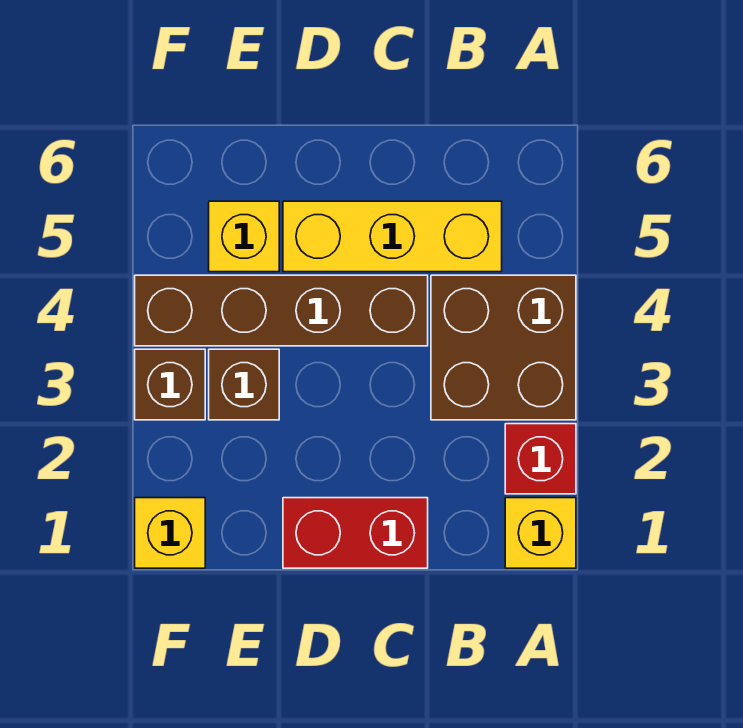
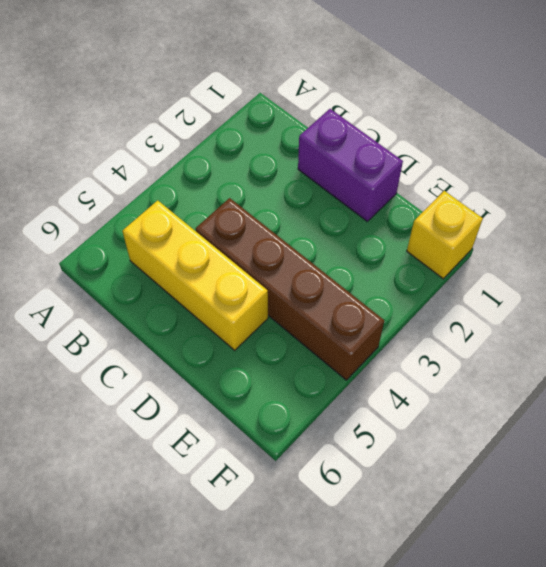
purple brick C1:D1 level 1 -> red brick C1:D1 level 1
none -> yellow brick A1 level 1
none -> red brick A2 level 1

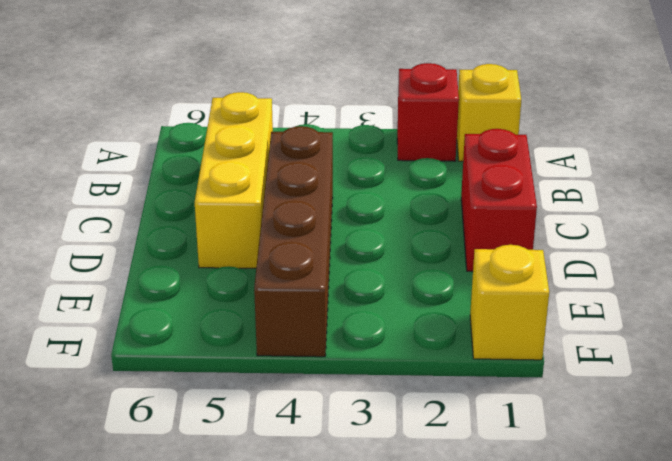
none -> brown brick A3:B4 level 1
none -> brown brick E3 level 1

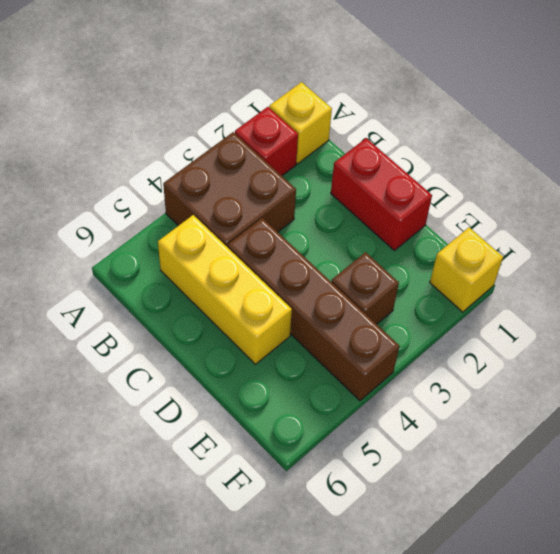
none -> yellow brick E5 level 1
none -> brown brick F3 level 1

